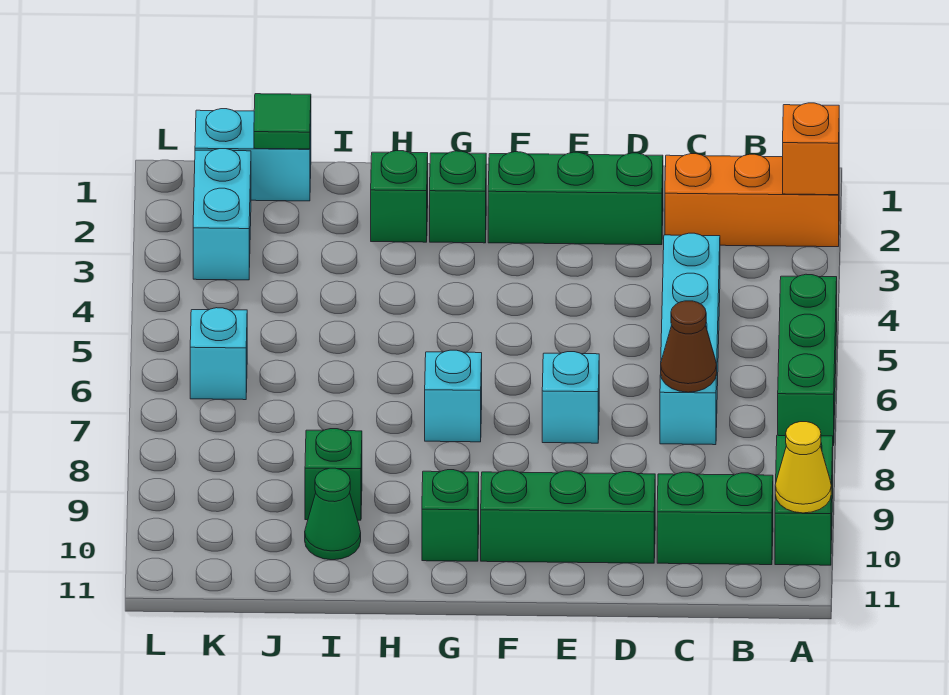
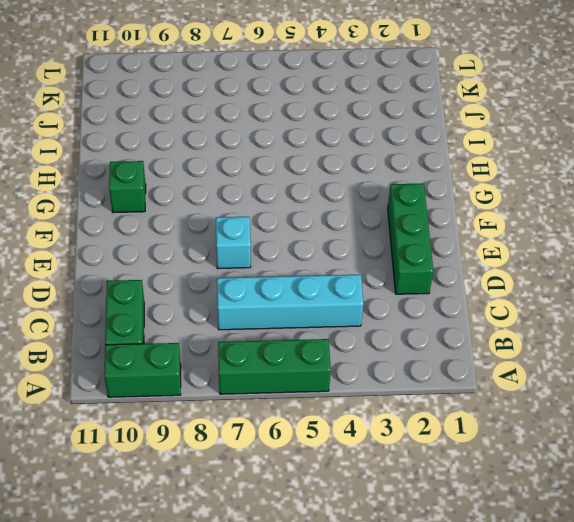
none -> orange brick A2:C2 level 1
none -> green brick D10:F10 level 1
none -> green brick G2 level 1

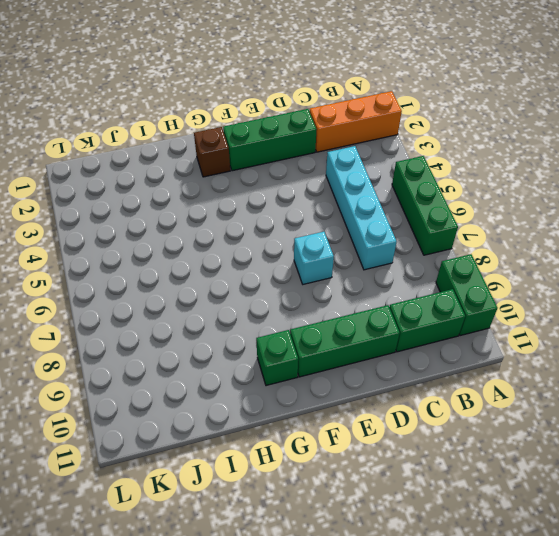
brown brick G2 level 1 -> green brick G2 level 1
none -> cyan brick G7 level 1
none -> green brick H2 level 1
none -> green brick I9 level 1

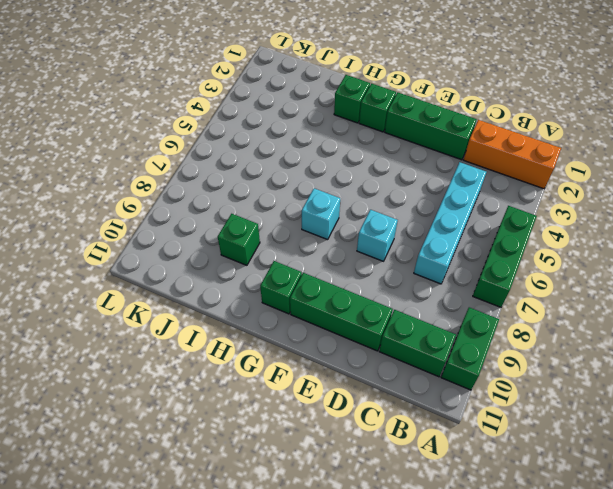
none -> green cone I10 level 1
none -> cyan brick J1:K1 level 1
none -> cyan brick K2:K3 level 1

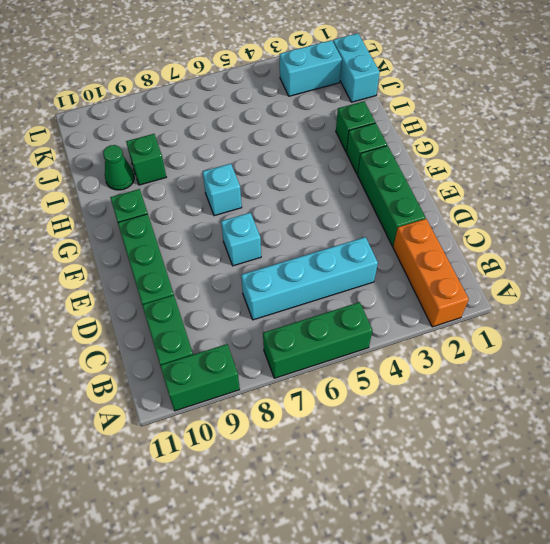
none -> cyan brick K6 level 1
none -> orange brick A2 level 2
none -> yellow cone A10 level 2

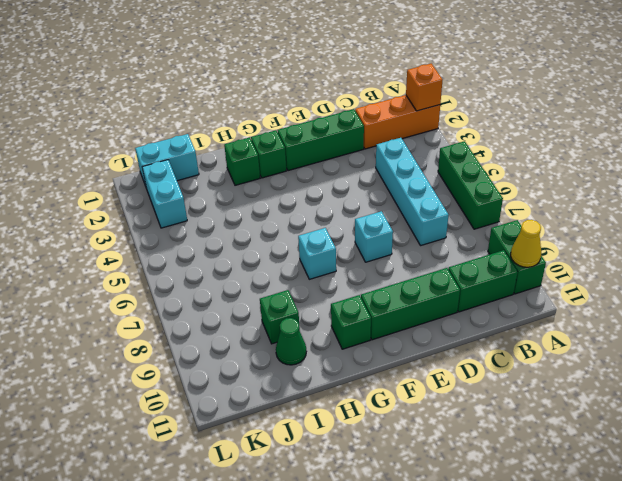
none -> cyan brick K6 level 1
none -> brown cone C7 level 2
none -> green tile J1 level 2

